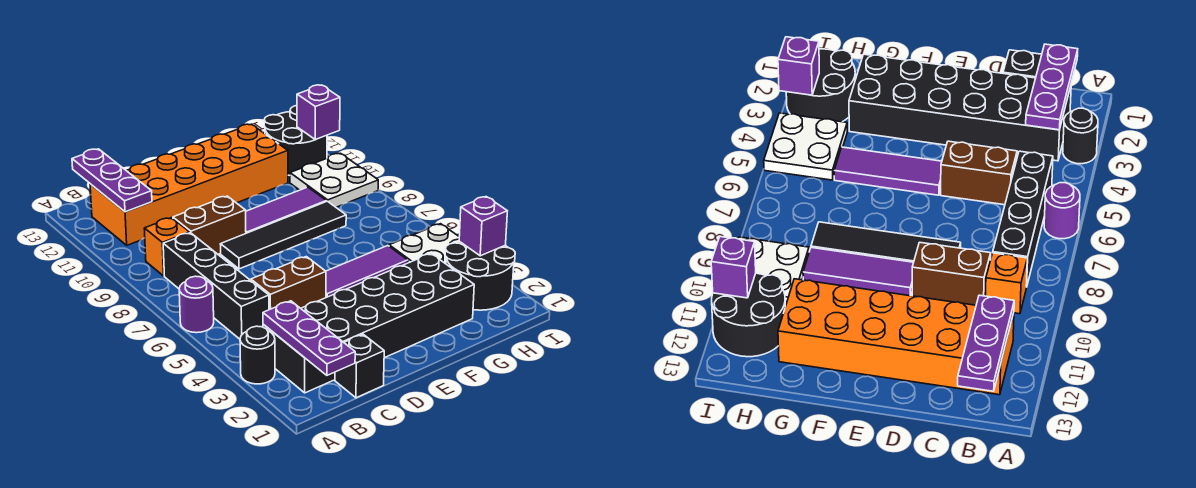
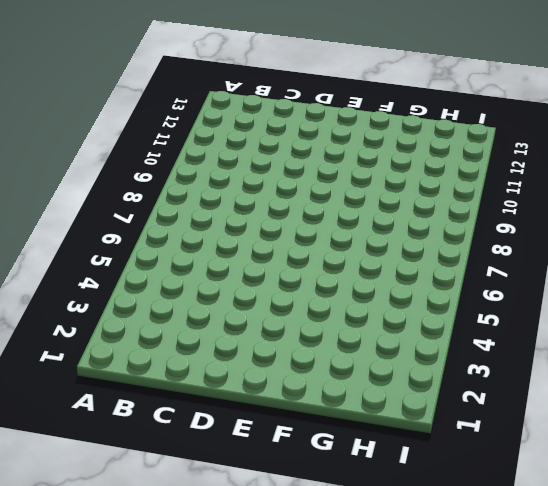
none -> black round brick A3 level 1
none -> purple round brick A6 level 1
none -> black brick B2:G3 level 1

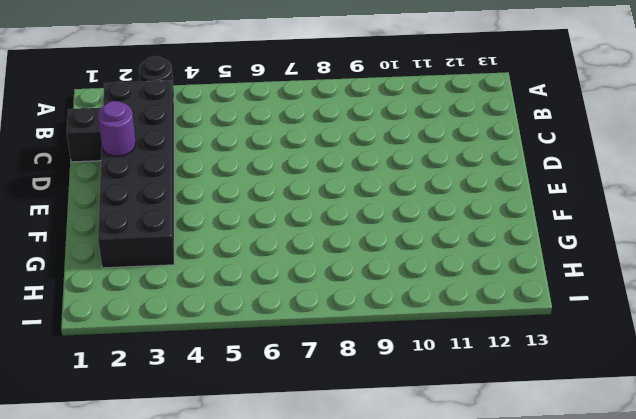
purple round brick D2 level 2 -> purple round brick A6 level 1
none -> black brick B5:B8 level 1
none -> orange brick B9 level 1
none -> orange brick B11:G12 level 1

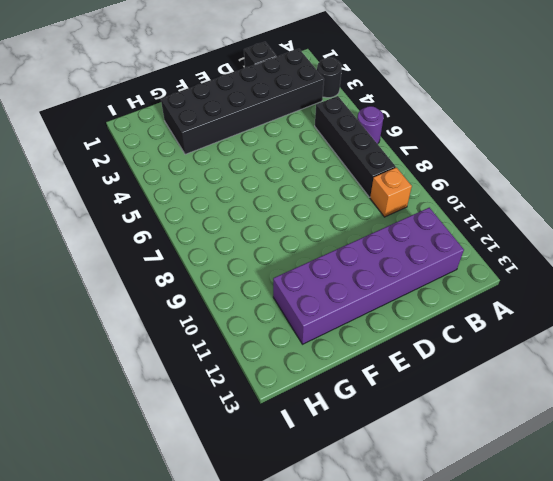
purple brick B11:G12 level 1 -> orange brick B11:G12 level 1
none -> brown brick C5:D5 level 1
none -> brown brick C9:D9 level 1
none -> black tile D8:G8 level 1

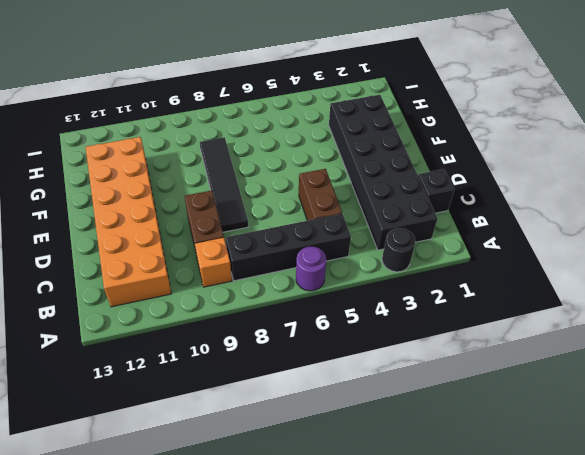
none -> purple tile E5:G5 level 1
none -> purple tile E9:G9 level 1
none -> black round brick H2:I3 level 1

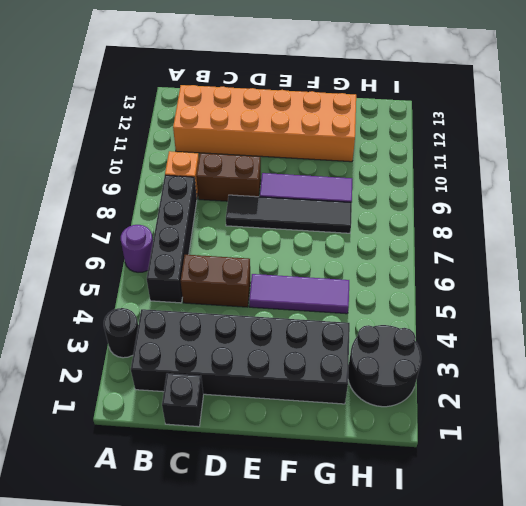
none -> white plate H4:I5 level 1
none -> white plate H9:I10 level 1
none -> black round brick H11:I12 level 1

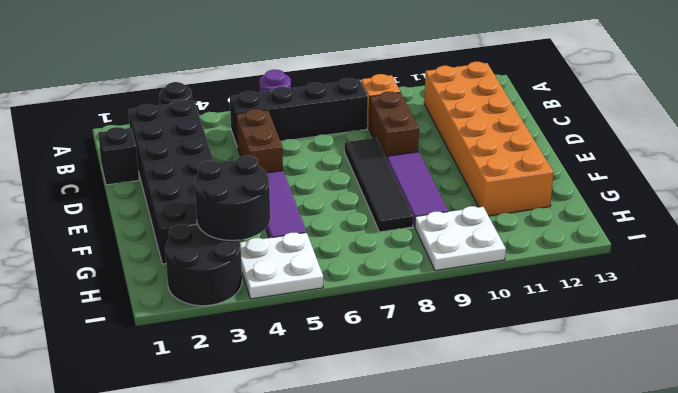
black round brick G3:H4 level 2 -> black round brick H11:I12 level 1
none -> purple plate B1:B3 level 2
none -> purple plate B11:B13 level 2
none -> purple brick I3 level 2

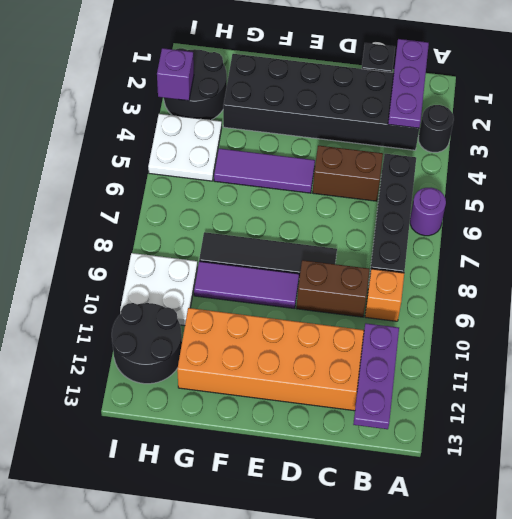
none -> purple brick I11 level 2

